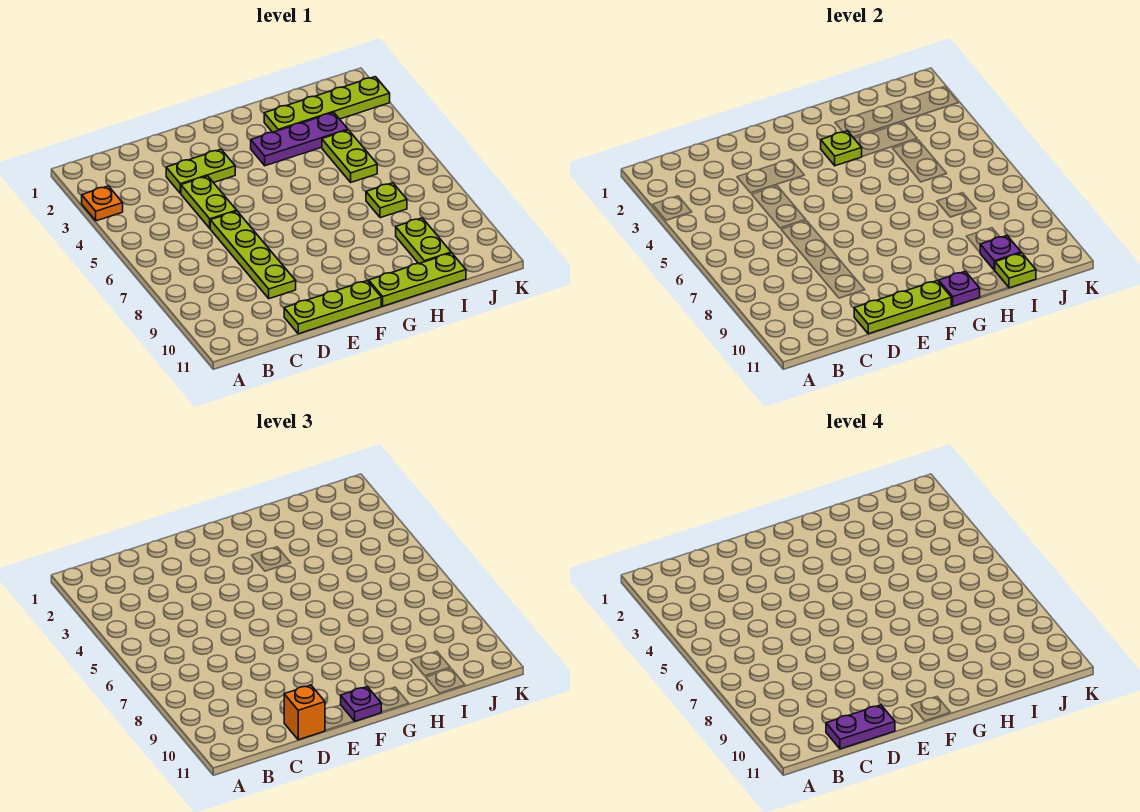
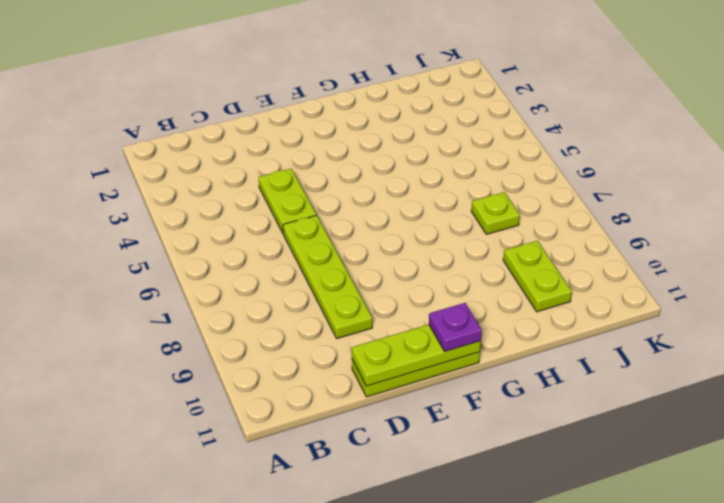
none -> orange plate A3 level 1
none -> lime plate D3:E3 level 1
none -> purple plate G3:I3 level 1

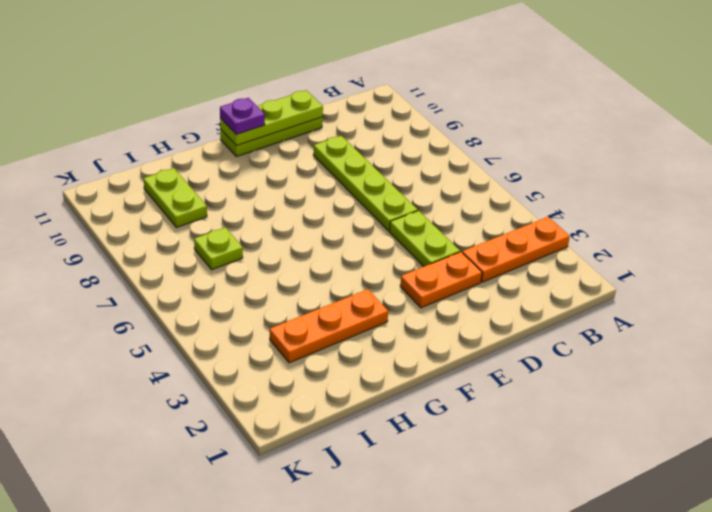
orange plate A3:C3 level 1 -> orange plate A3 level 1
orange plate D3:E3 level 1 -> lime plate D3:E3 level 1
orange plate G3:I3 level 1 -> purple plate G3:I3 level 1
none -> lime plate G11:I11 level 1
none -> lime plate H2:K2 level 1
none -> lime plate I4:I5 level 1

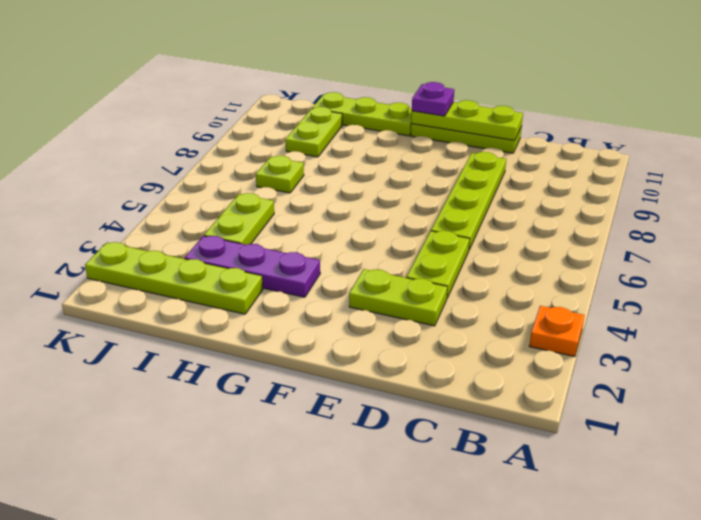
none -> lime plate G3 level 2
none -> purple plate G11 level 2
none -> purple plate I10 level 2

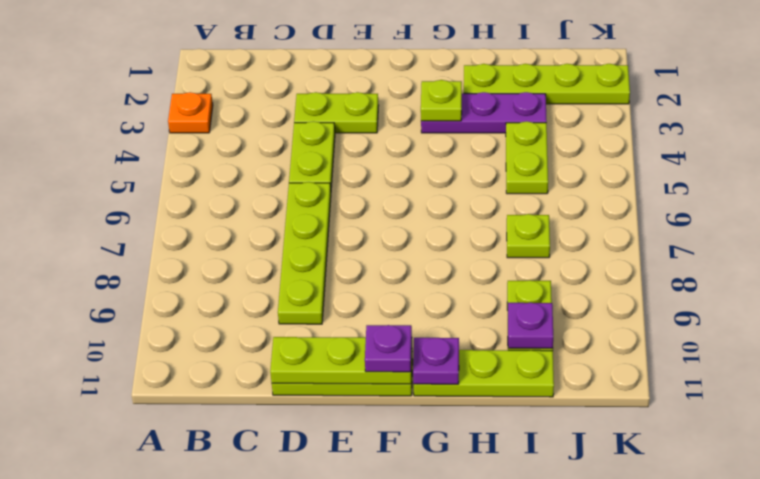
none -> lime plate I11 level 2
none -> orange brick D11 level 3
none -> purple plate C11:D11 level 4

